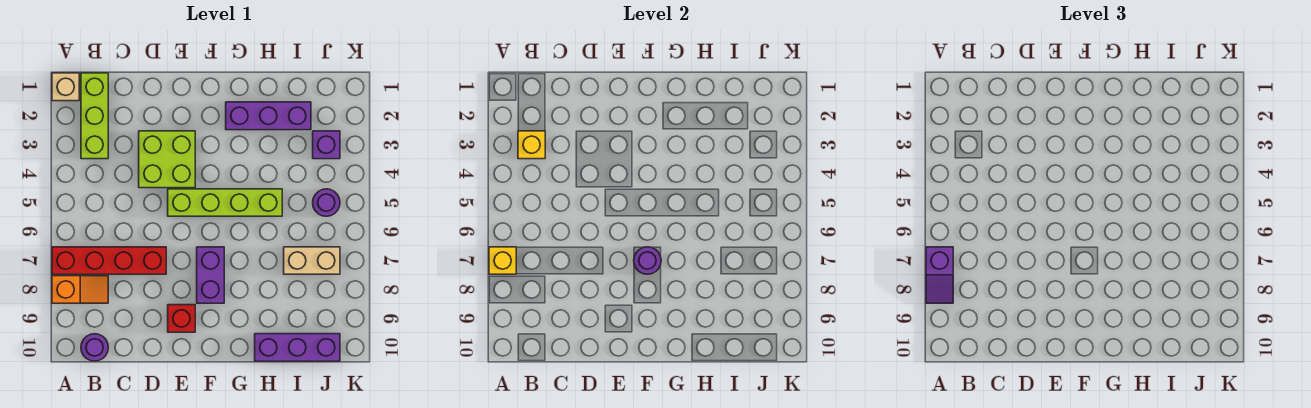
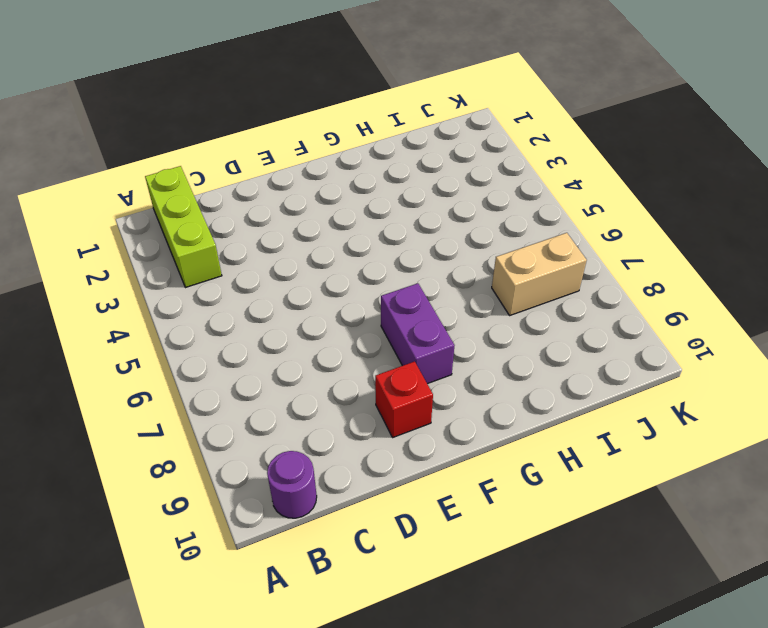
none -> tan brick A1 level 1
none -> red brick A7:D7 level 1
none -> orange slope A8:B8 level 1 top A

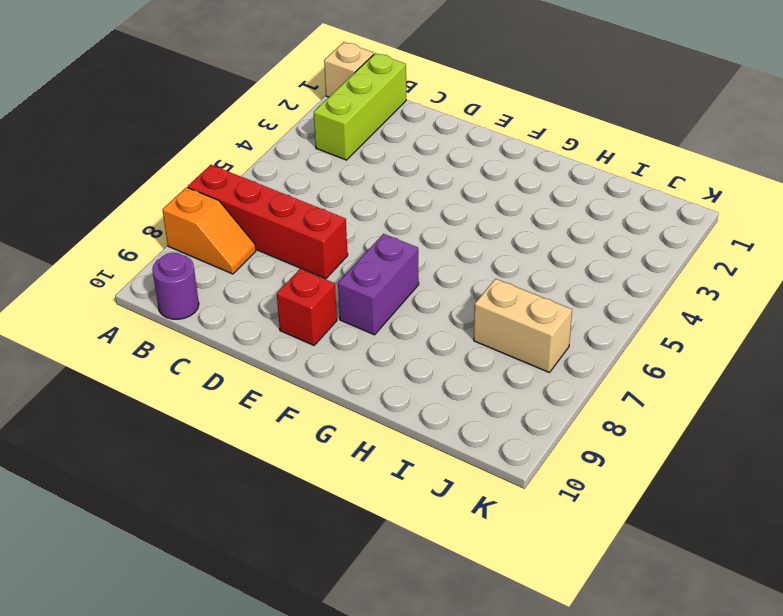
none -> lime brick D3:E4 level 1
none -> lime brick E5:H5 level 1
none -> purple brick G2:I2 level 1

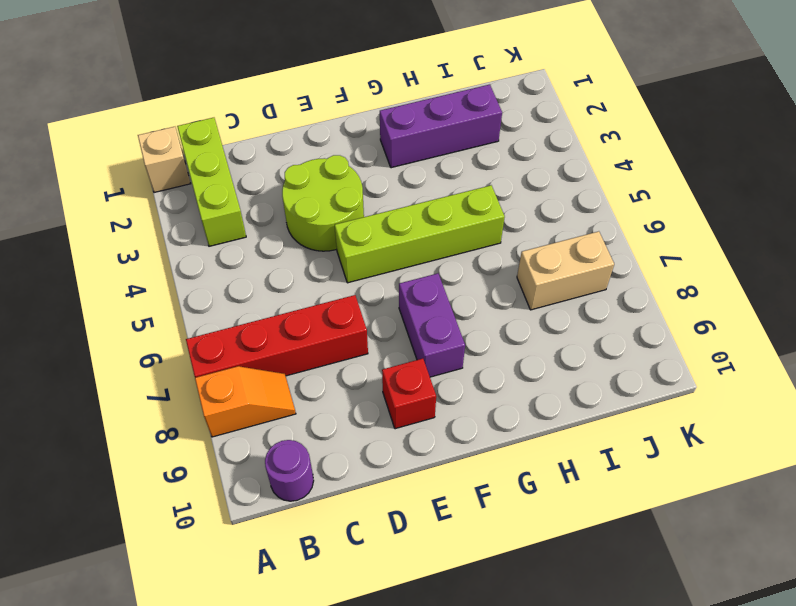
lime round brick D3:E4 level 1 -> lime brick D3:E4 level 1
none -> purple brick H10:J10 level 1
none -> purple brick J3 level 1
none -> purple round brick J5 level 1

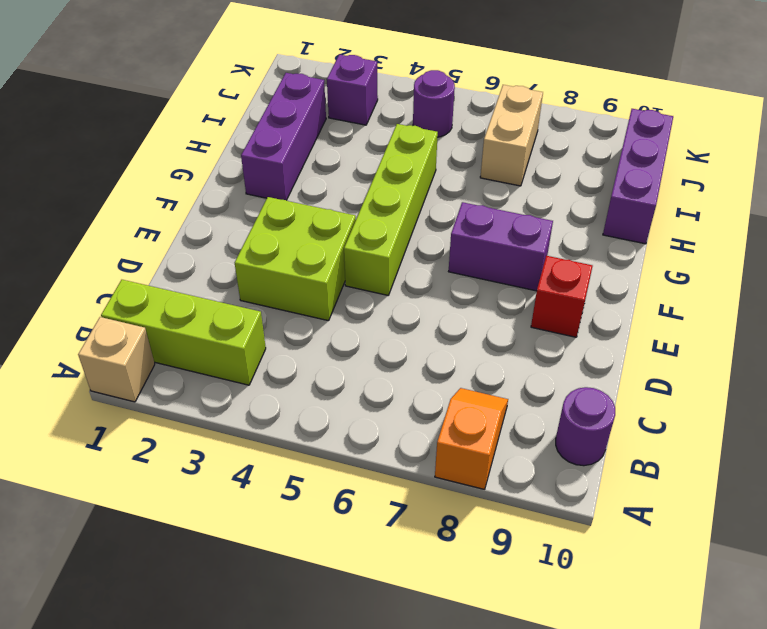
none -> red brick A7:D7 level 1
none -> yellow brick A7 level 2
none -> yellow brick B3 level 2

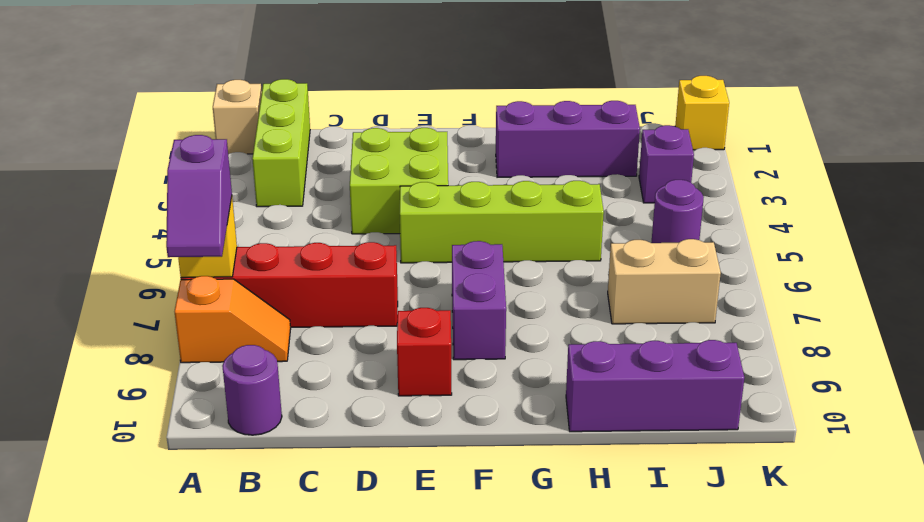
yellow brick K1 level 1 -> yellow brick B3 level 2
none -> purple round brick F7 level 2

